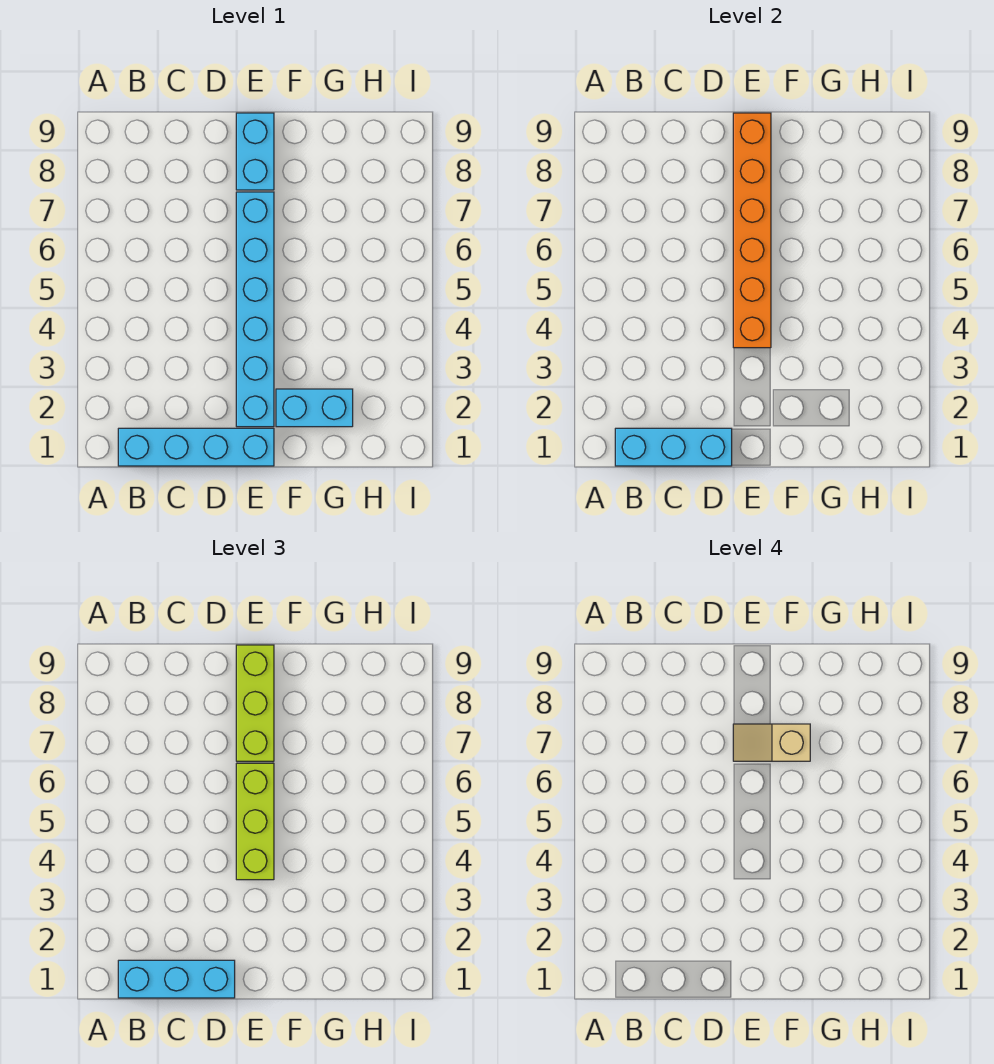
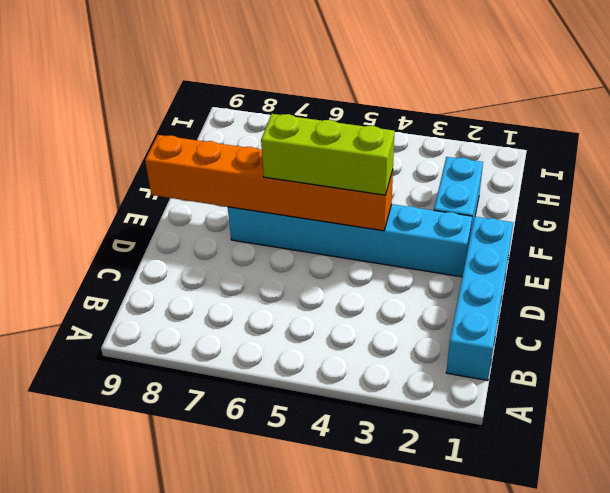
none -> cyan brick E8:E9 level 1
none -> cyan brick B1:D1 level 2

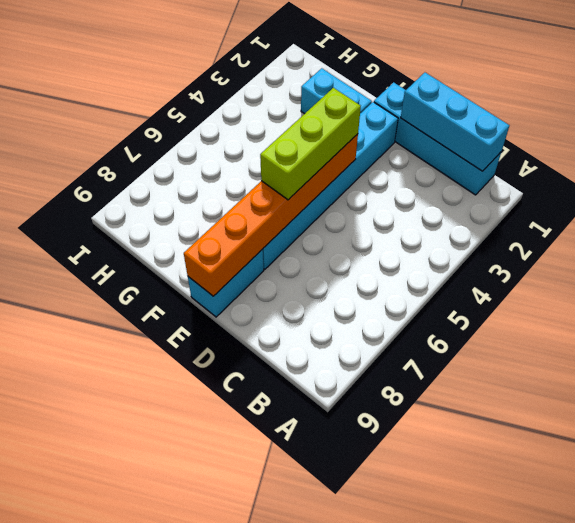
none -> cyan brick B1:D1 level 3
none -> lime brick E7:E9 level 3

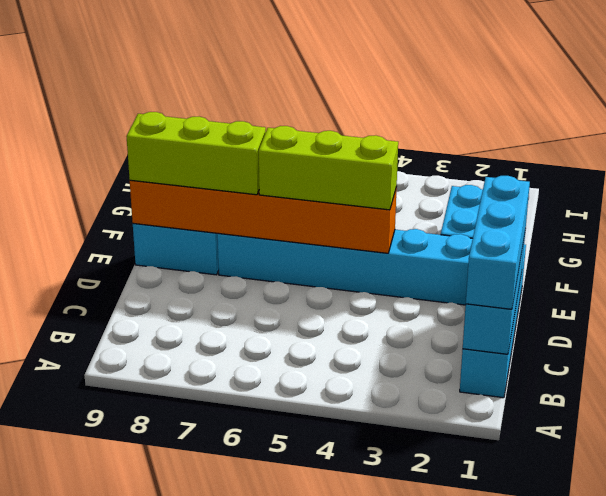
none -> tan slope E7:F7 level 4 top F

